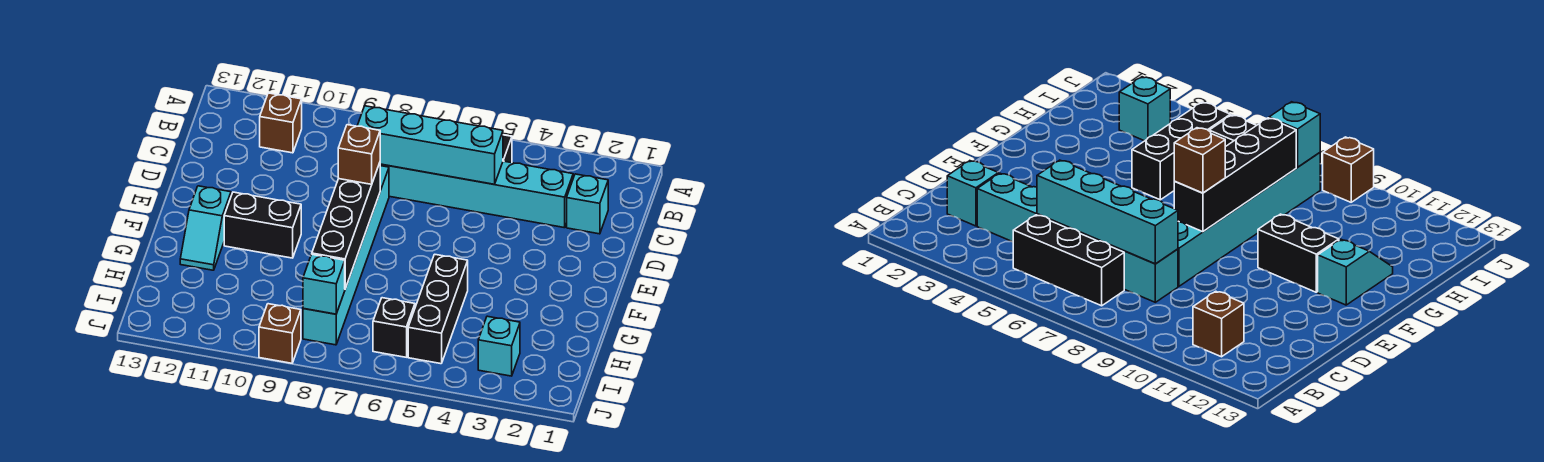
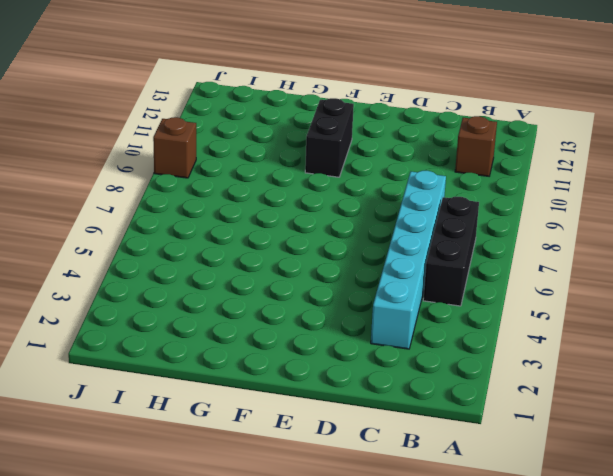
none -> cyan brick C2 level 1
none -> cyan brick D8:I8 level 1
none -> cyan slope F12:G12 level 1 top F

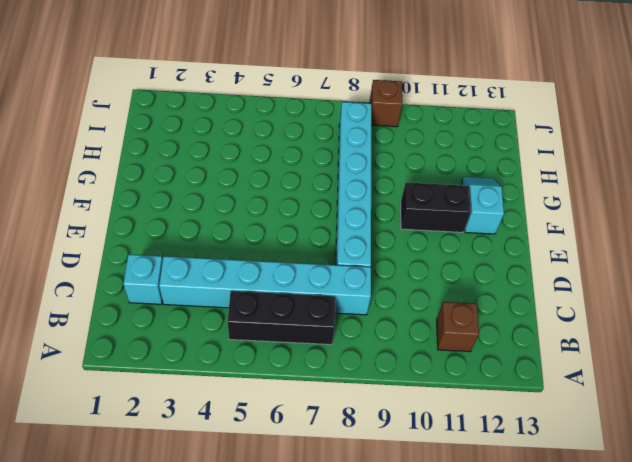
none -> black brick G5:I5 level 1
none -> cyan brick I3 level 1
none -> black brick I6 level 1

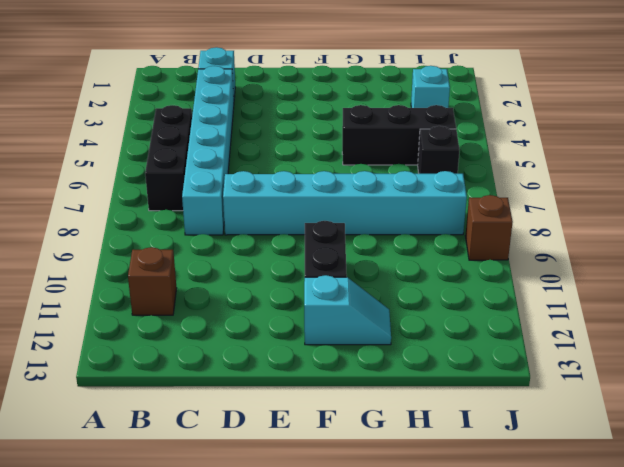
none -> cyan brick C5:C8 level 2
none -> black brick E8:H8 level 2
none -> cyan brick I8 level 2

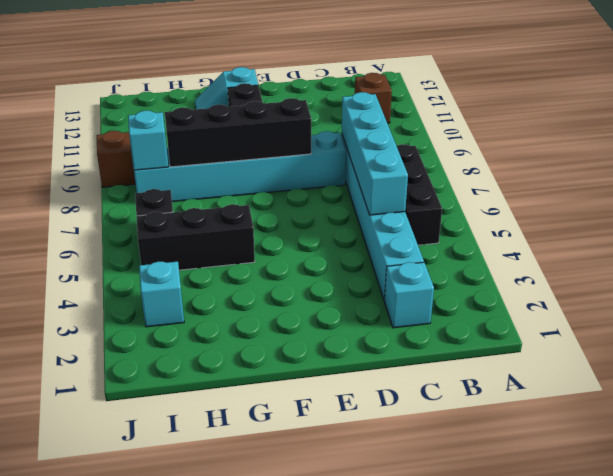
none -> brown brick E8 level 3

